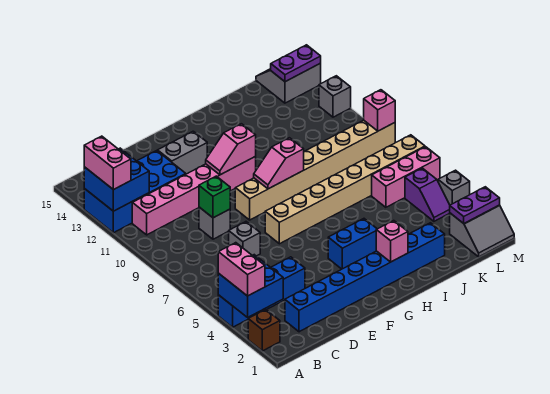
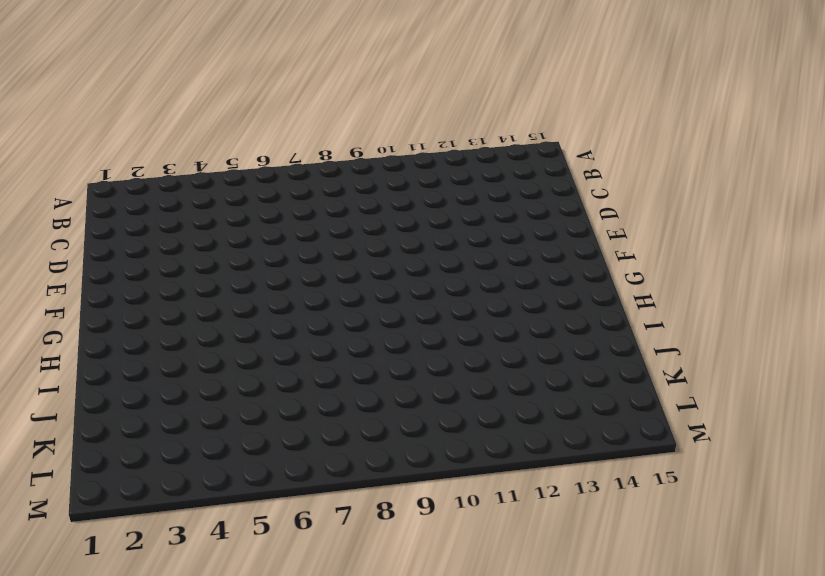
none -> brown brick A2 level 1
none -> blue brick A4:D4 level 1
none -> blue brick A12:D13 level 1

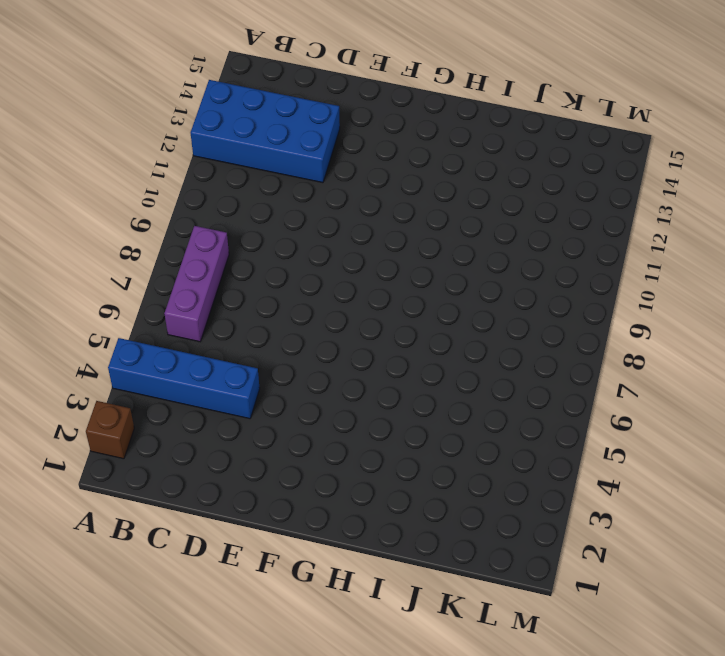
purple brick B6:B8 level 1 -> none
none -> pink brick B11:G11 level 1
none -> blue brick C2:J2 level 1
none -> grey brick D7 level 1

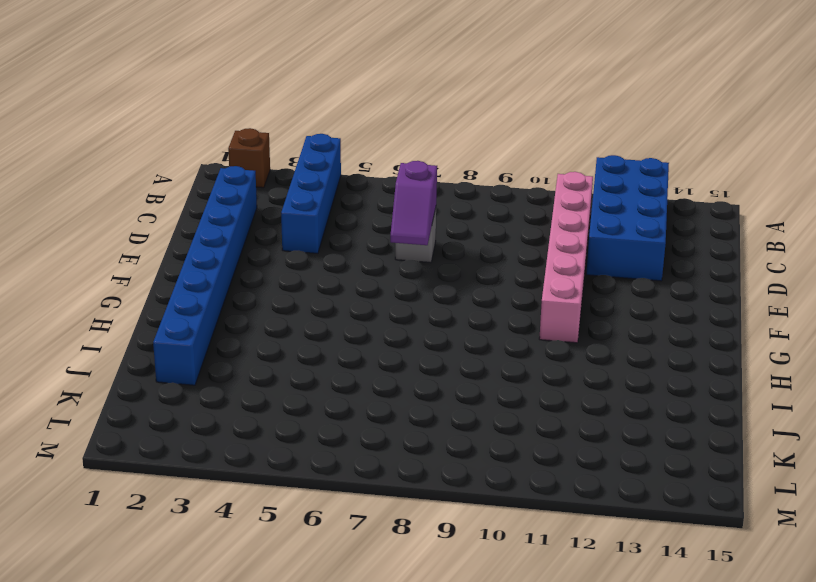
purple slope D7:E7 level 2 top D -> purple slope L4:L5 level 1 top 5
none -> grey brick D9 level 1
none -> grey brick E13:F13 level 1
none -> tan brick F7:M7 level 1

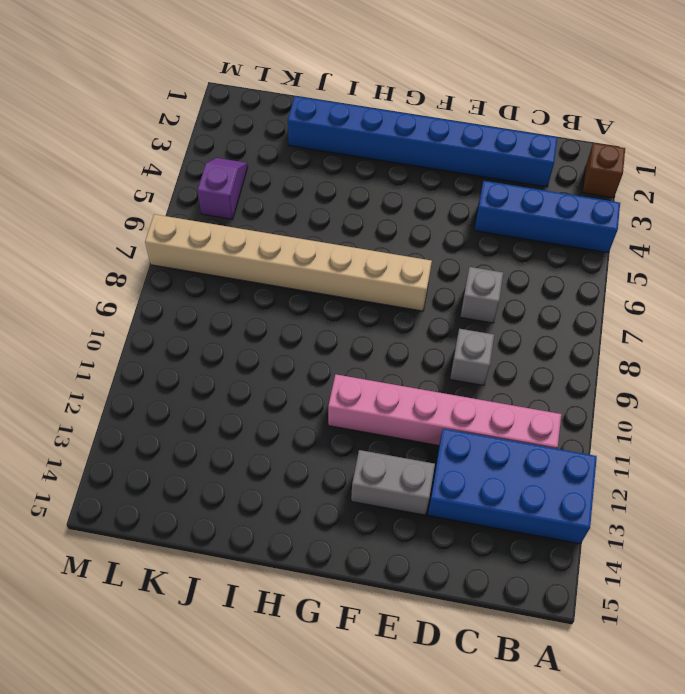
none -> tan brick F9:M9 level 1
none -> blue brick G4:H4 level 1
none -> pink brick K6:M6 level 1

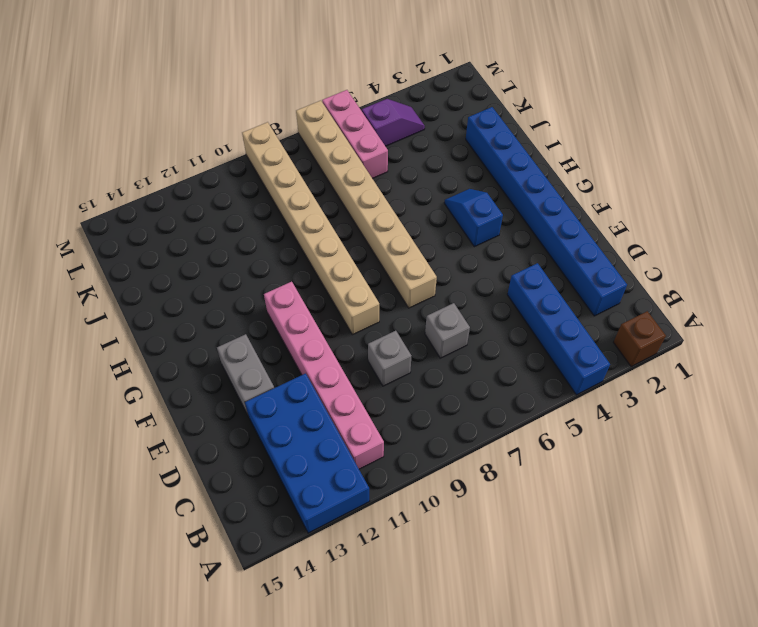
blue slope G4:H4 level 1 top G -> blue brick G4:H4 level 1
none -> grey slope L1:M2 level 1 top 2
none -> grey slope L14:M15 level 1 top 14
none -> grey brick M4 level 1

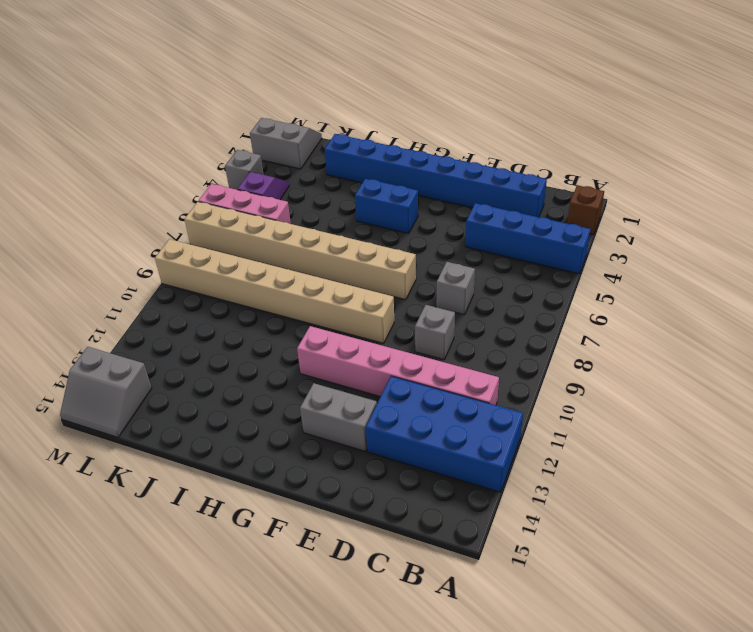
none -> grey brick M12 level 1
none -> blue brick A3:B4 level 2
none -> blue brick A12:B13 level 2

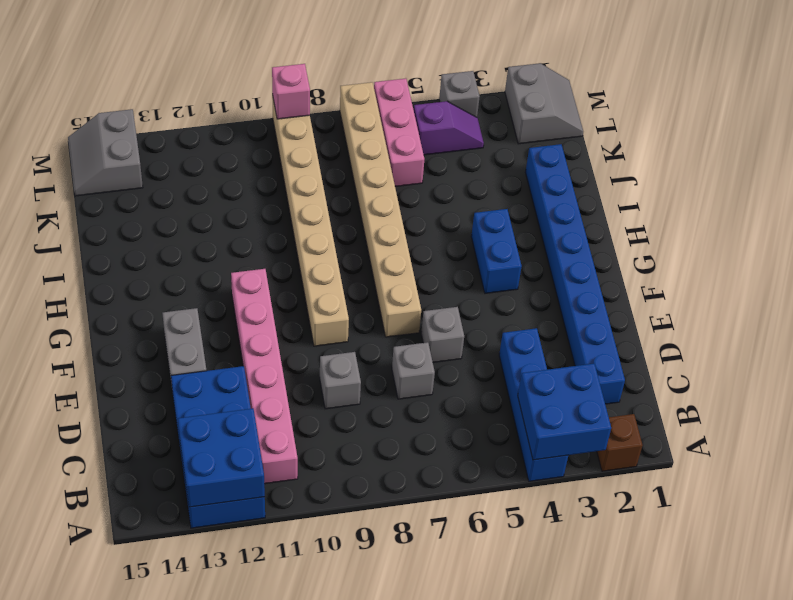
grey brick E6 level 1 -> grey brick M12 level 1
none -> green brick D9 level 2
none -> pink slope F11:G11 level 2 top G
none -> pink slope G9:H9 level 2 top H

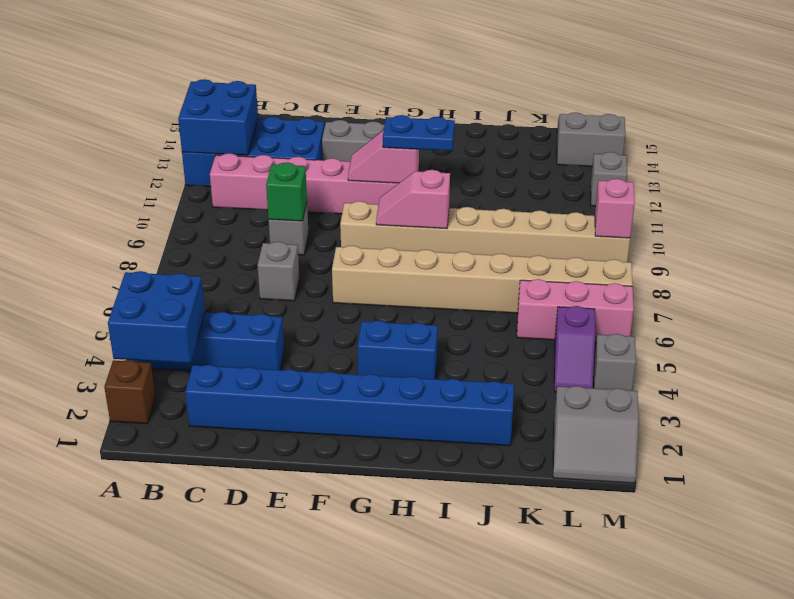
blue plate G11:H11 level 3 -> none
none -> pink brick H2 level 2
none -> purple plate L2:M2 level 2
none -> purple plate L14:M14 level 2

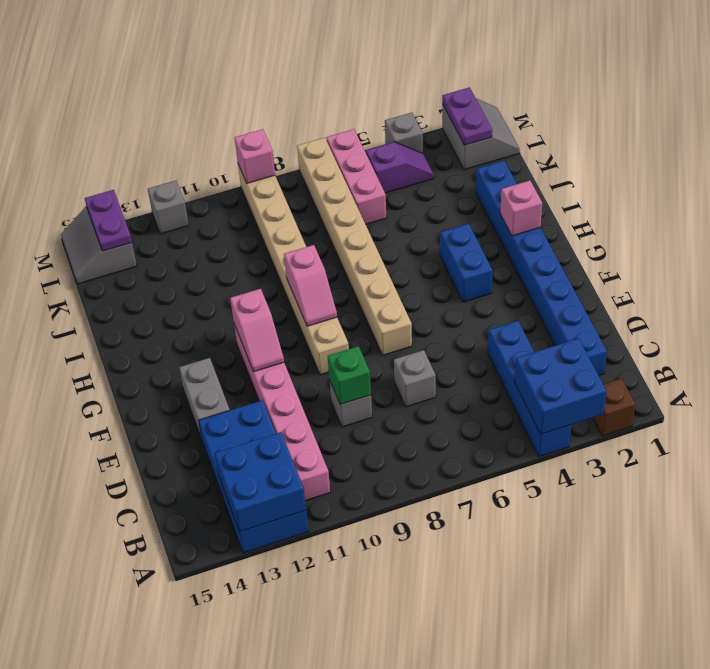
none -> pink brick A3:A4 level 3
none -> pink brick A12:A13 level 3

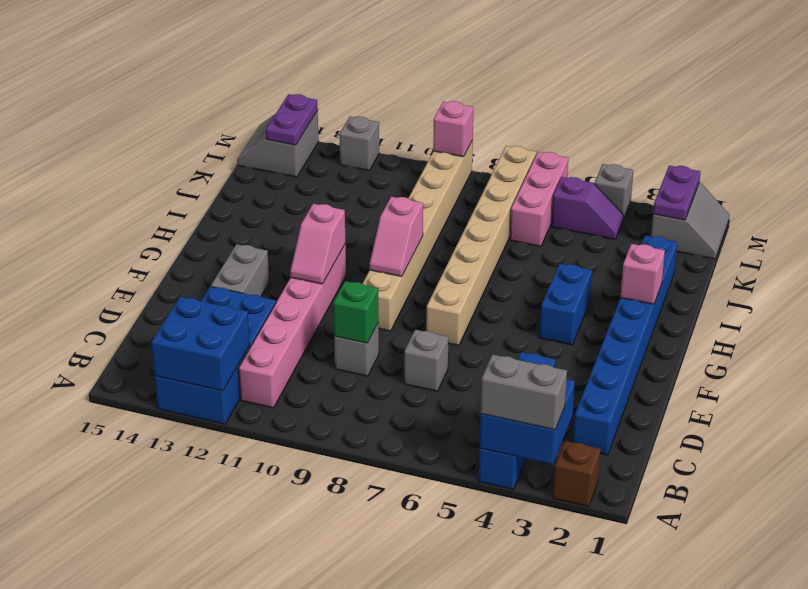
grey brick A3:A4 level 3 -> pink brick A3:A4 level 3
none -> pink brick A12:A13 level 3

